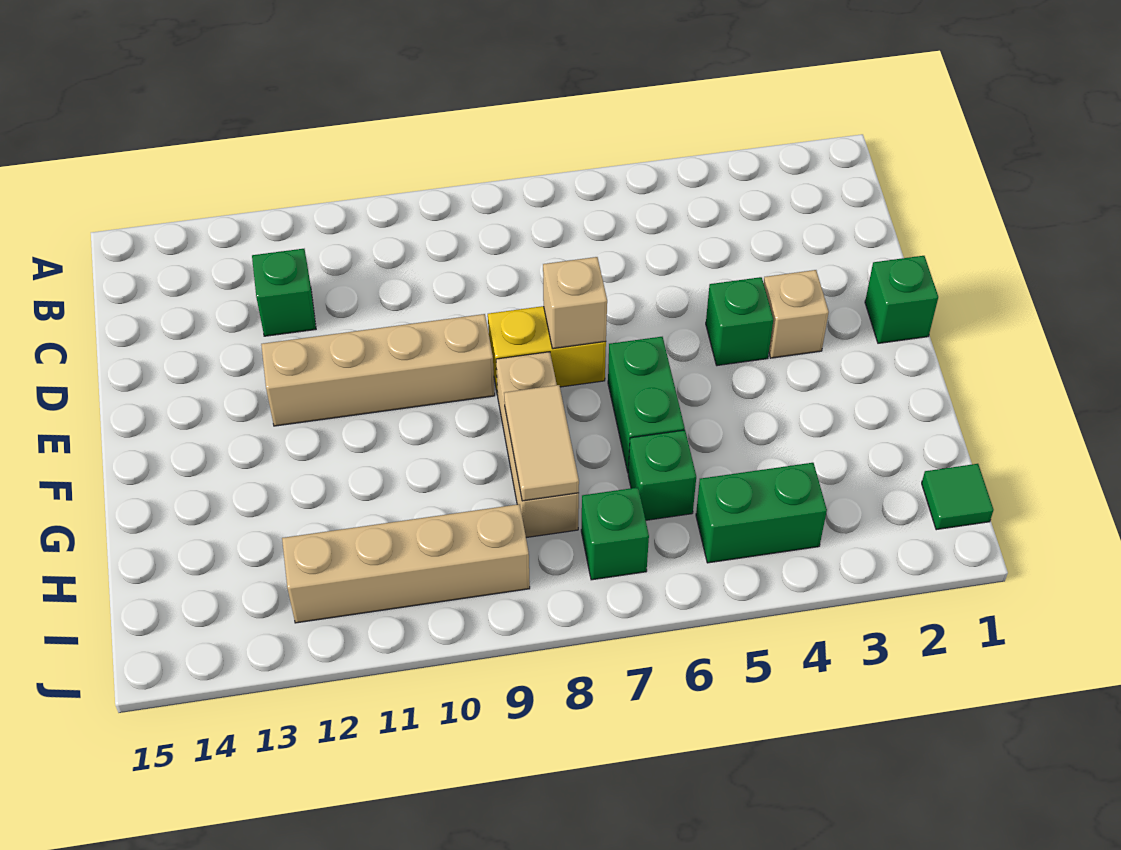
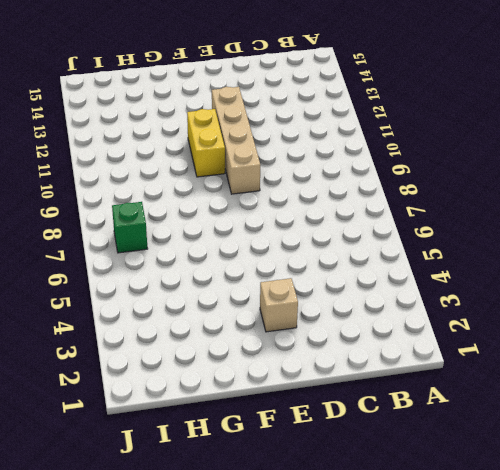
yellow brick F10:F11 level 1 -> yellow brick E7:E8 level 1
none -> green brick C12 level 1
none -> green brick E1 level 1
none -> green brick E4 level 1

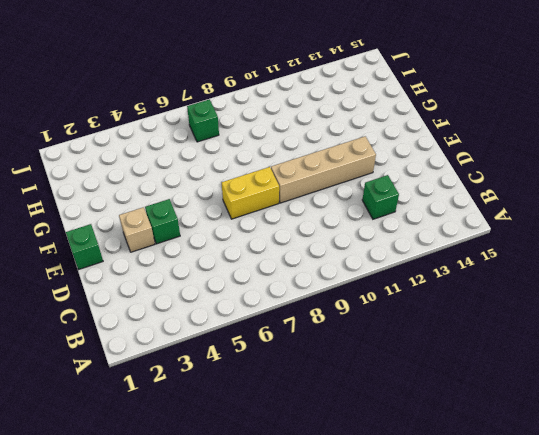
none -> green brick F6:G6 level 1
none -> tan brick F8:H8 level 1
none -> green brick H6 level 1

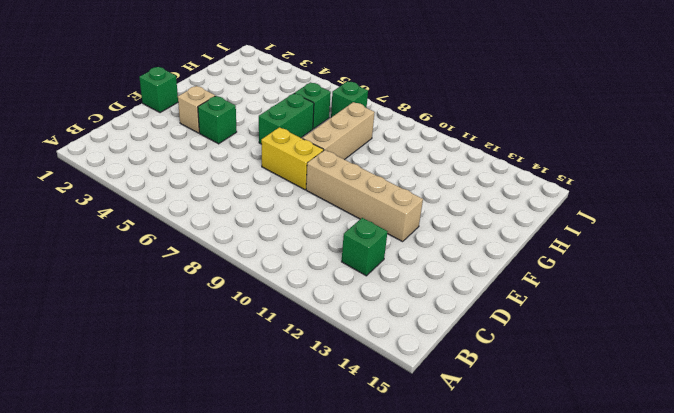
none -> green tile I1 level 1
none -> green brick I4:I5 level 1
none -> tan brick I9:I12 level 1

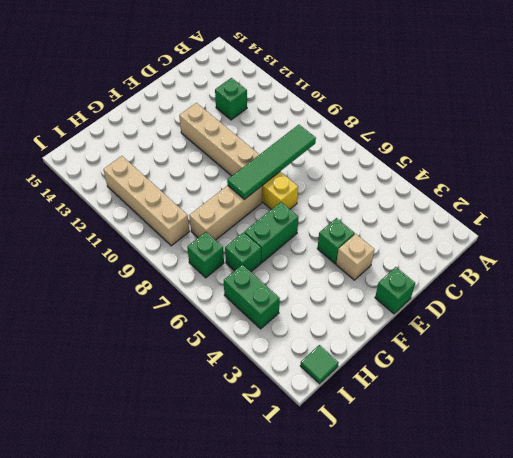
green tile C8:F8 level 2 -> none
none -> tan brick E7 level 2
none -> tan tile G8:H8 level 2

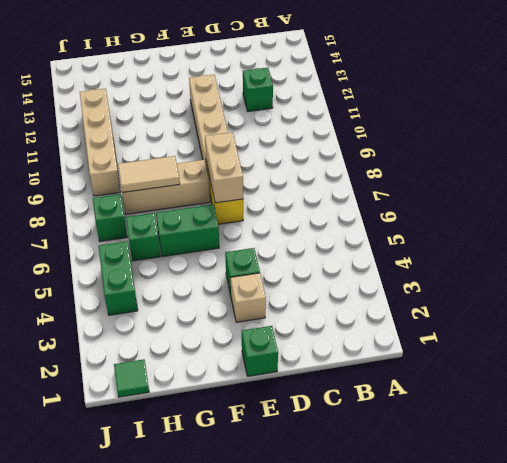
tan brick E7:E8 level 2 -> tan brick E7 level 2

